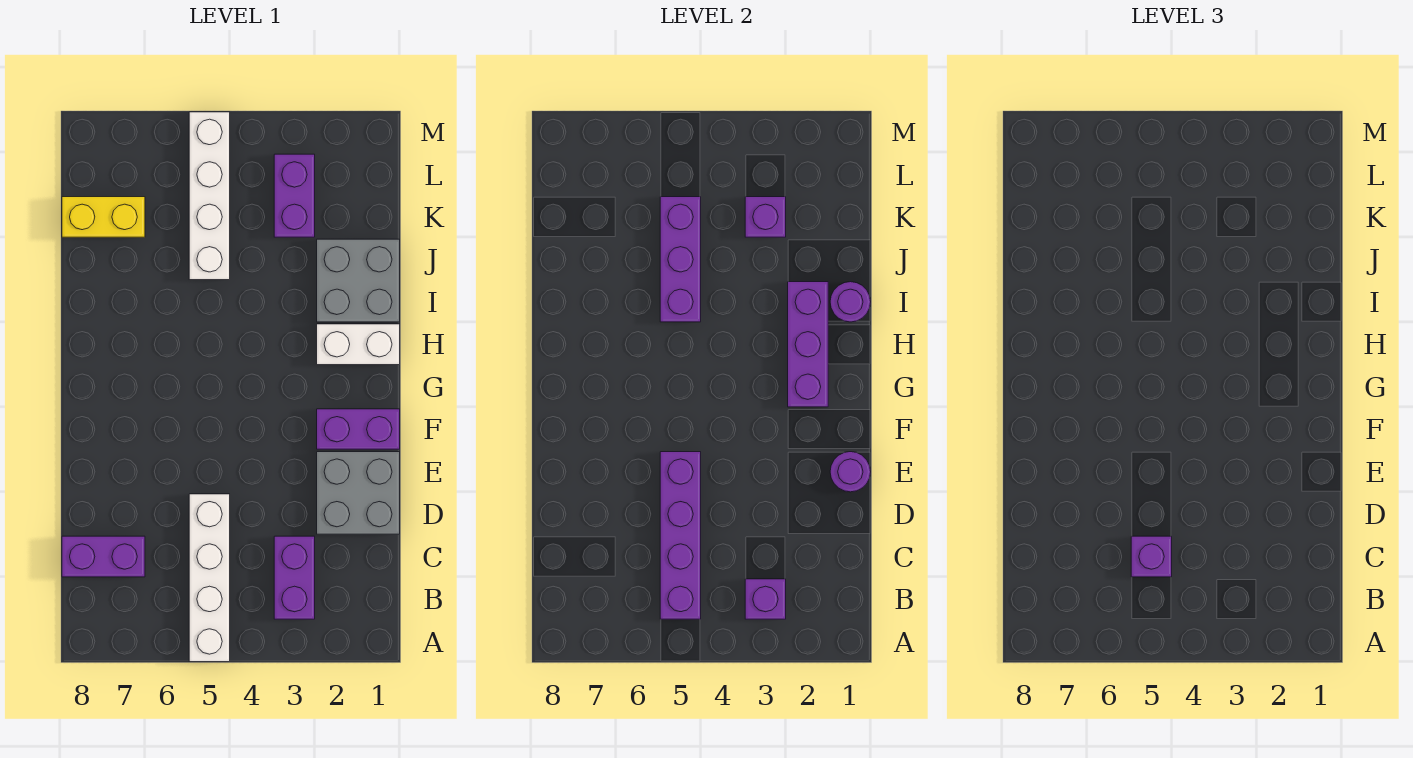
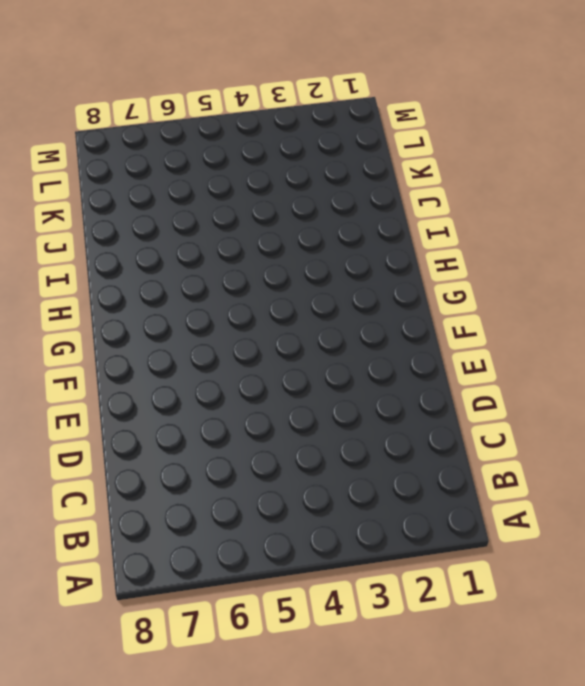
none -> white brick A5:D5 level 1
none -> purple brick B3:C3 level 1
none -> purple brick C7:C8 level 1

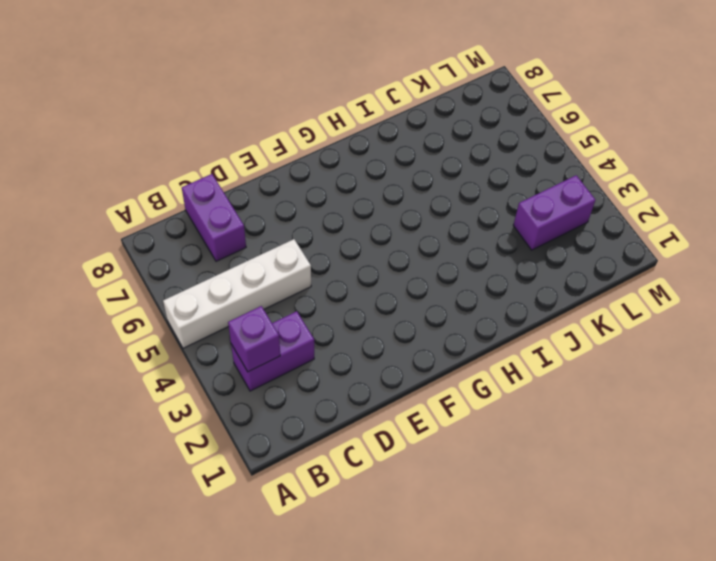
none -> grey brick D1:E2 level 1
none -> purple brick F1:F2 level 1
none -> white brick H1:H2 level 1

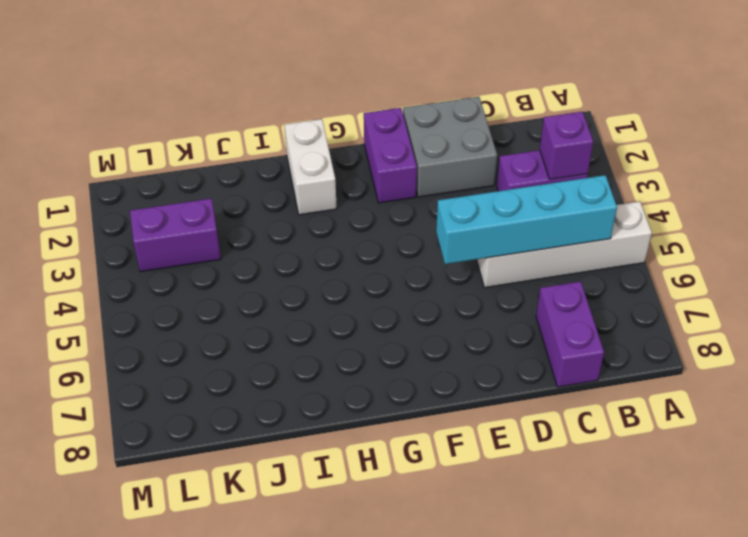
cyan brick B5:E5 level 2 -> purple brick B5:E5 level 2
none -> grey brick I1:J2 level 1
none -> white brick J5:M5 level 1
none -> yellow brick K7:K8 level 1

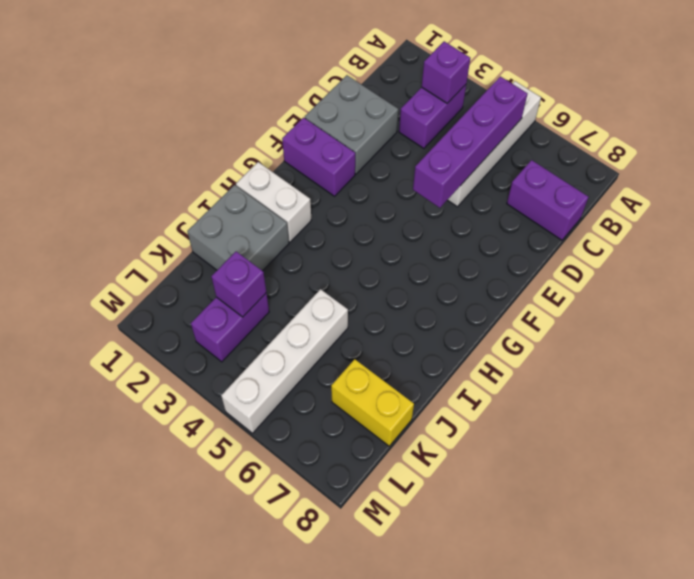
none -> purple round brick E1 level 2
none -> purple brick G2:I2 level 2
none -> purple round brick I1 level 2

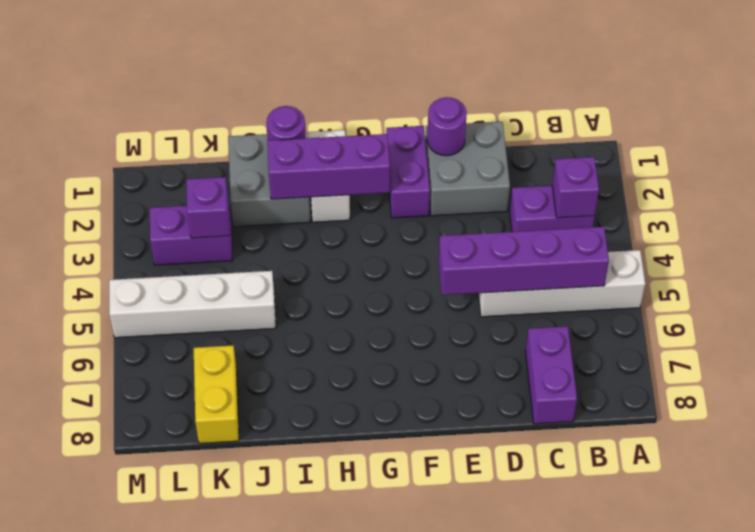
none -> purple brick I5:K5 level 2
none -> purple brick C5 level 3

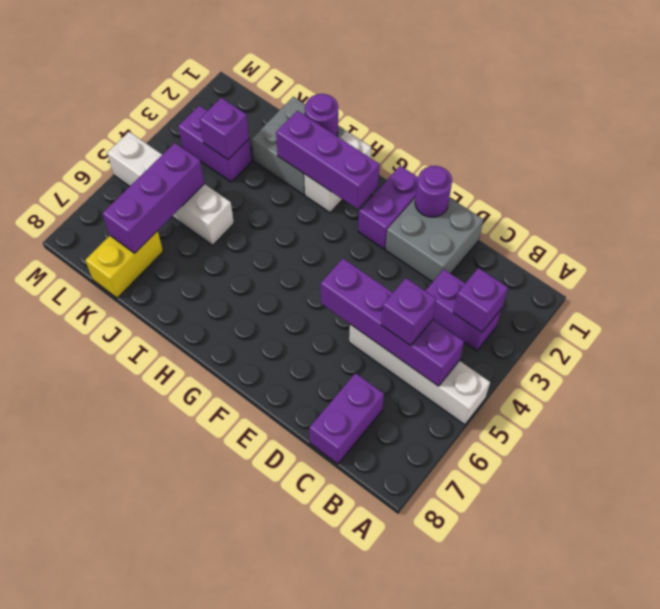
purple brick K5:K7 level 2 -> purple brick I5:K5 level 2

